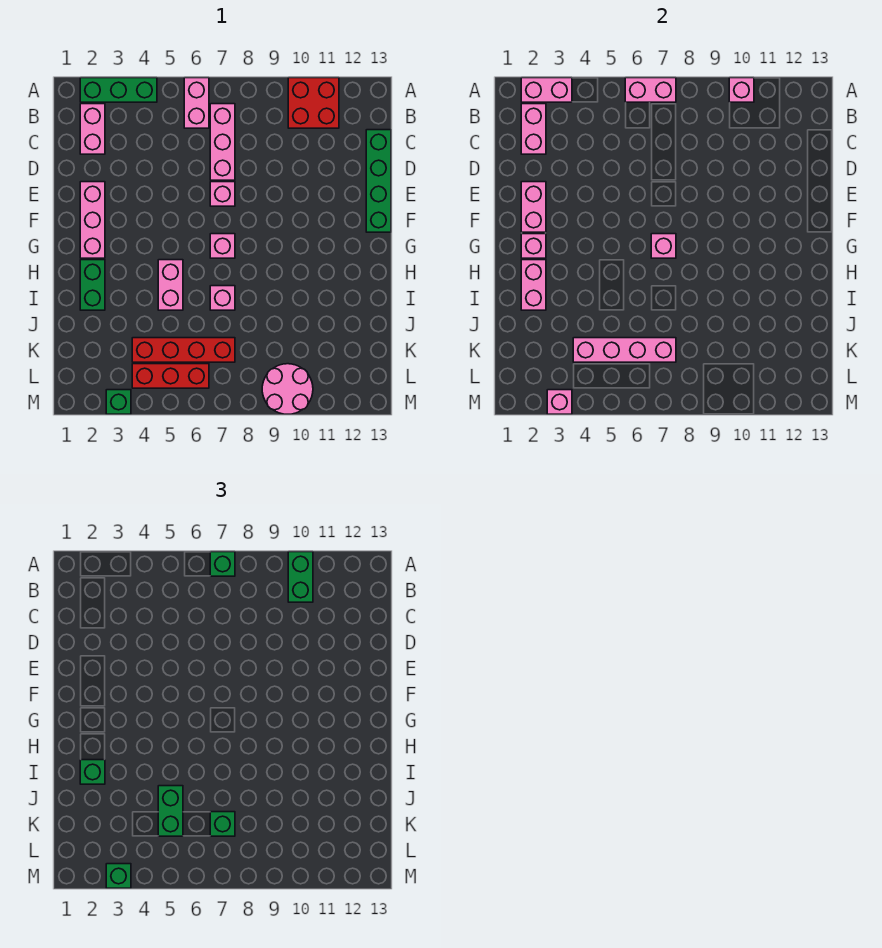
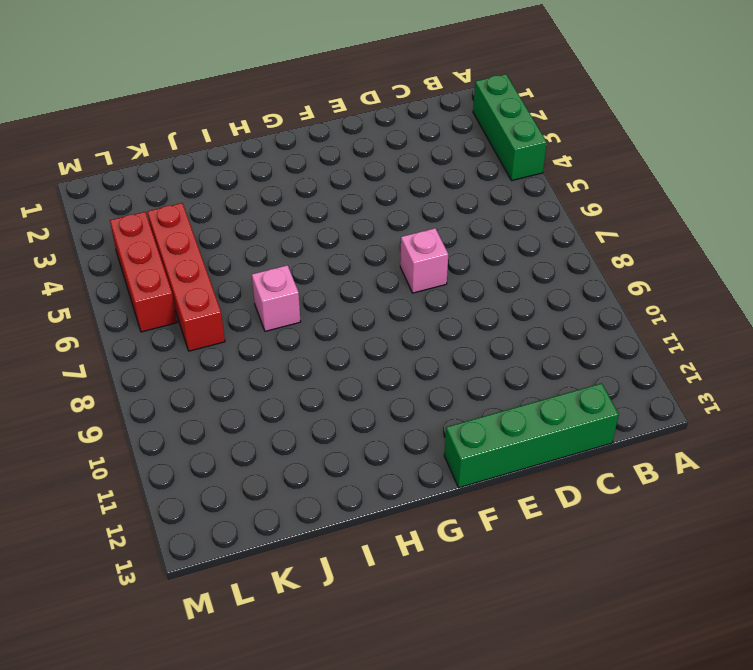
none -> pink brick A6:B6 level 1
none -> red brick A10:B11 level 1
none -> pink brick B2:C2 level 1
none -> pink brick B7:D7 level 1

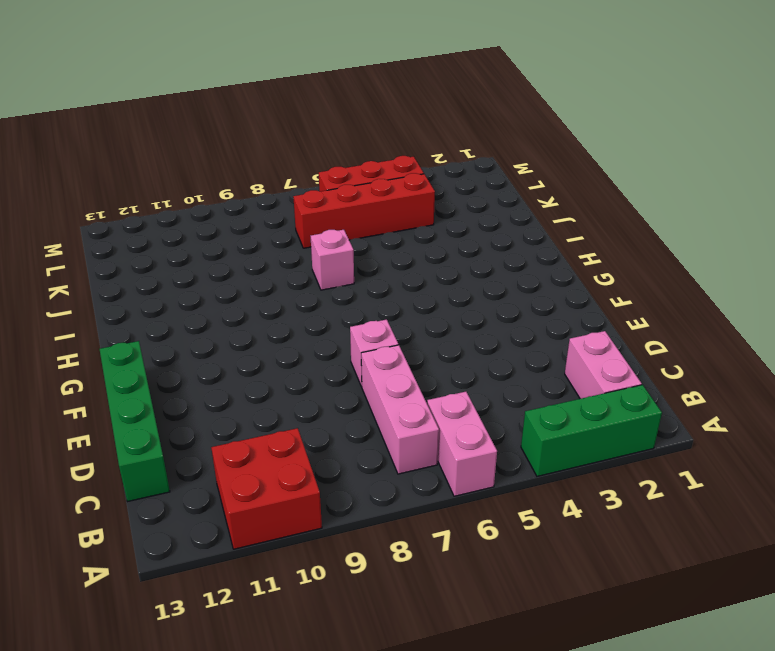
none -> pink brick E2:G2 level 1
none -> pink brick G7 level 1
none -> green brick H2:I2 level 1
none -> pink brick H5:I5 level 1

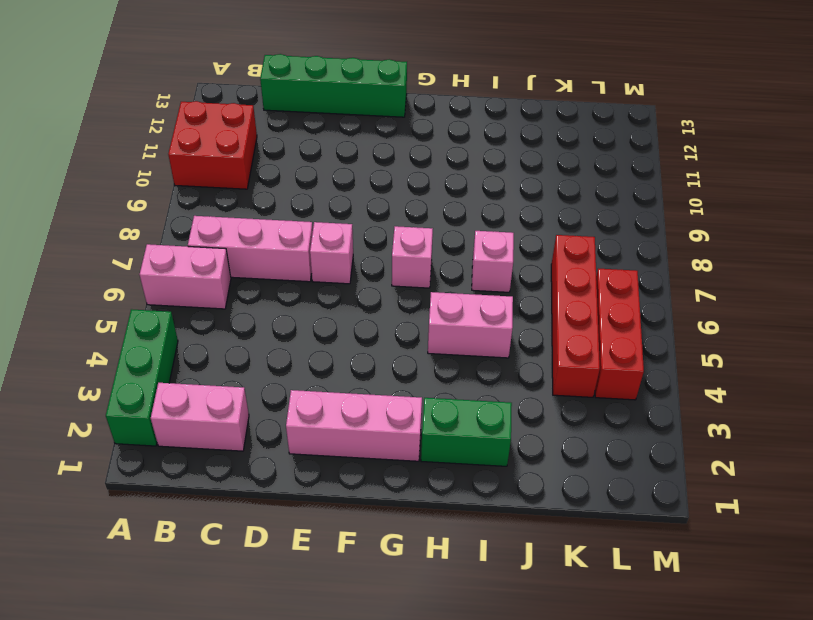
none -> pink round brick L9:M10 level 1
none -> green brick M3 level 1
none -> pink brick A2:A3 level 2
none -> pink brick A6:A7 level 2

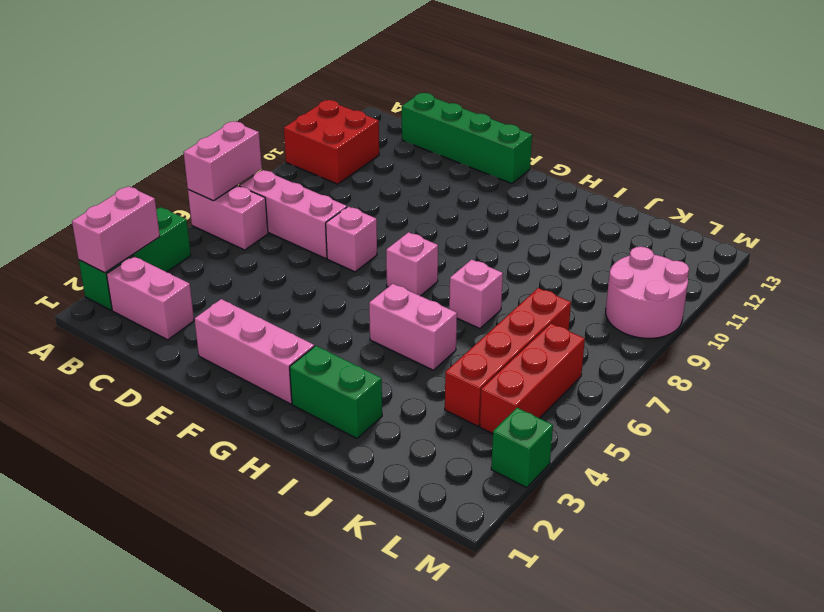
none -> pink brick A10 level 2
none -> pink brick B2:C2 level 2
none -> pink brick E2:F2 level 2
none -> pink brick G2 level 2

